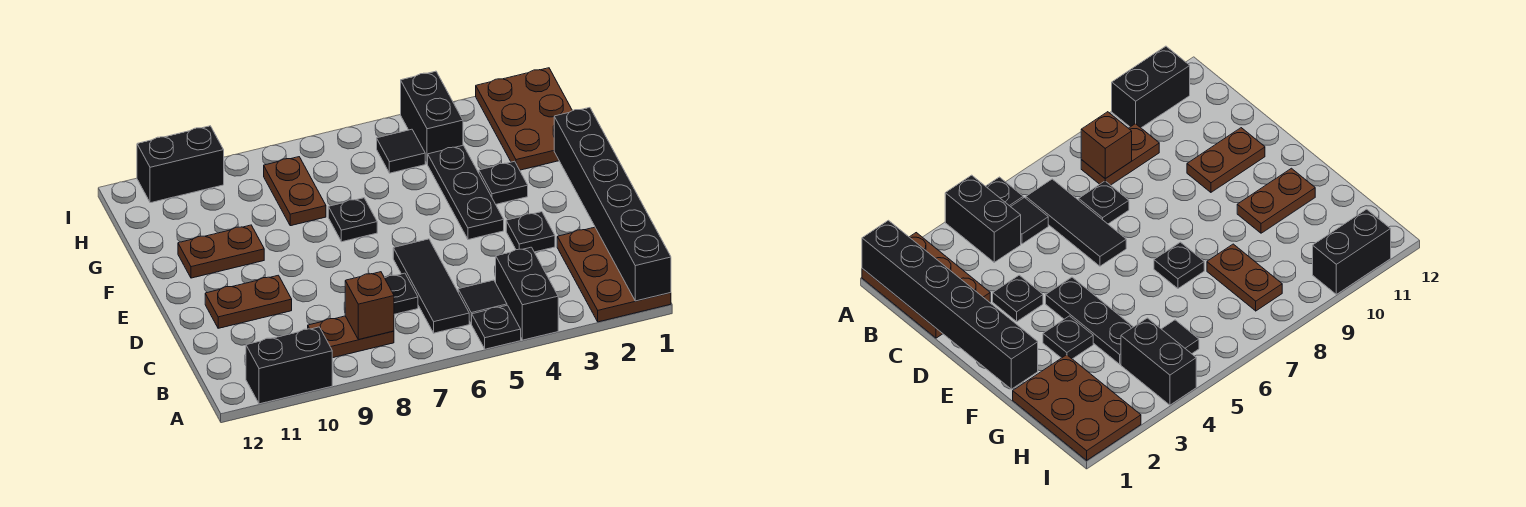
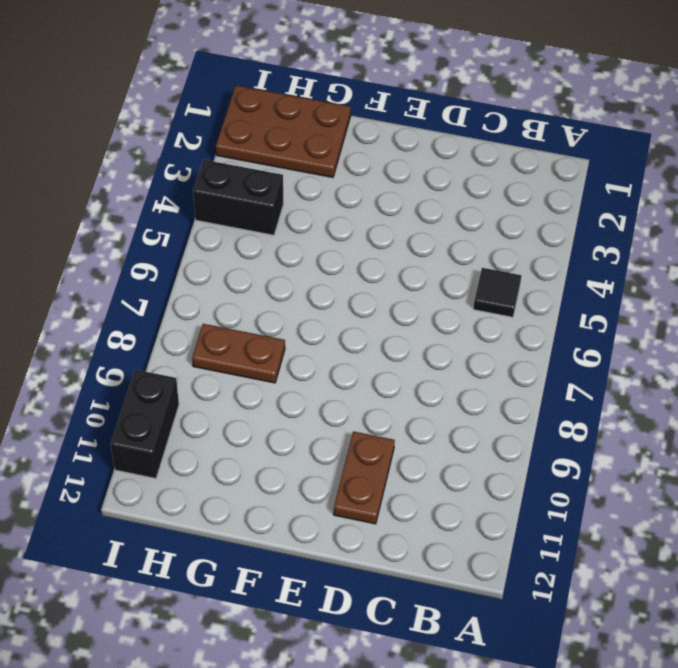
none -> brown plate A1:C2 level 1
none -> black brick A4:B4 level 1
none -> black plate A5 level 1

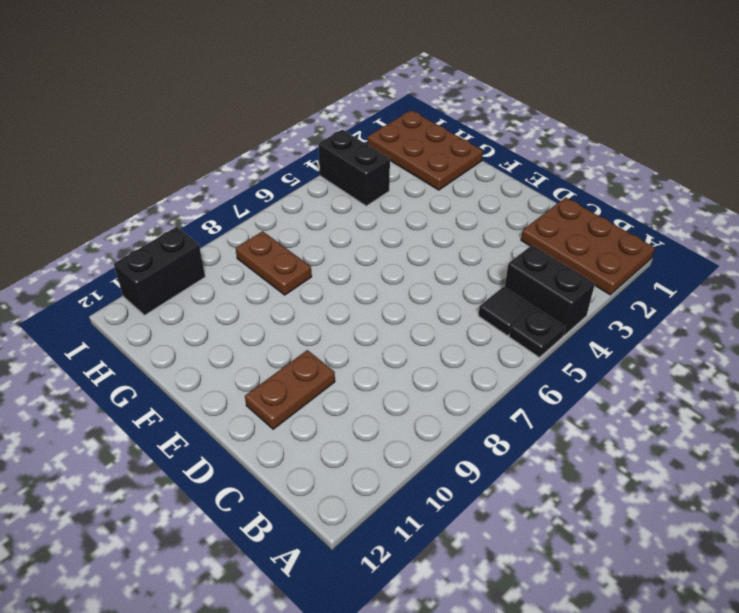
none -> black brick A10:A11 level 1
none -> black tile B6:D6 level 1
none -> brown plate B8:B9 level 1

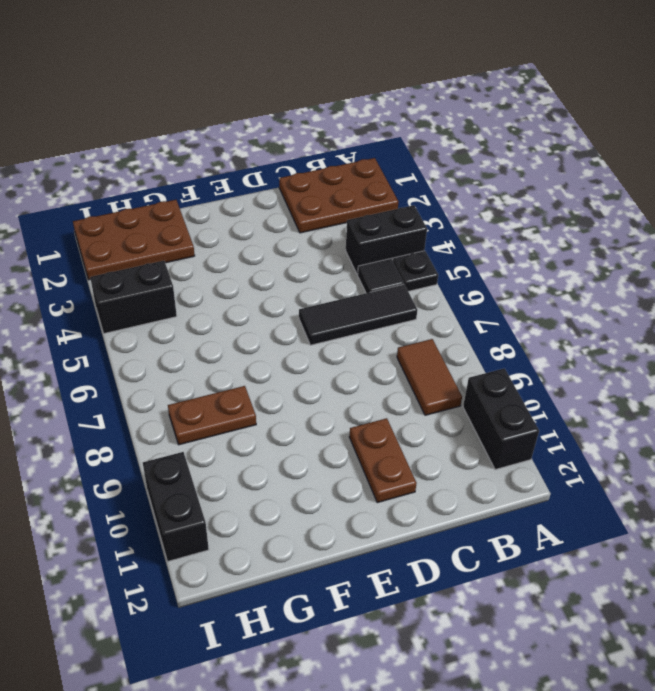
brown tile B8:B9 level 1 -> brown plate B8:B9 level 1
none -> black plate C7 level 1
none -> black plate D3 level 1
none -> black plate E4:G4 level 1

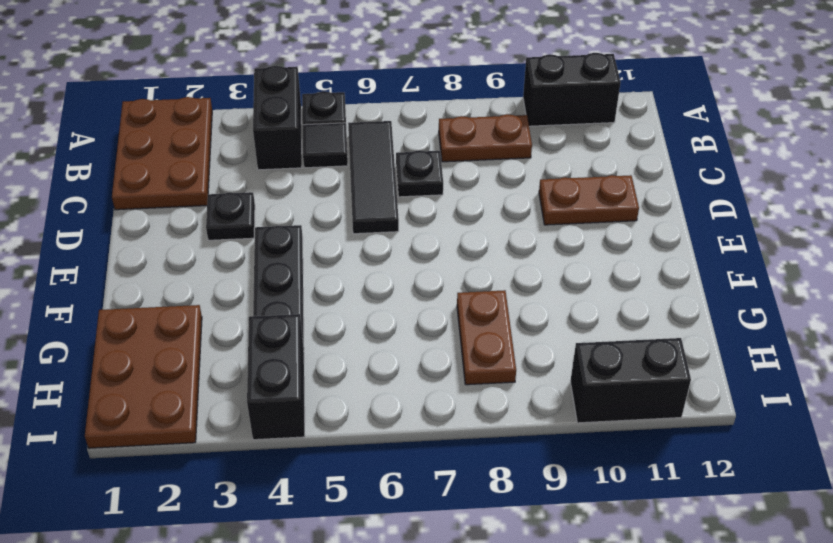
none -> black plate F3 level 1
none -> black plate F7 level 1
none -> brown plate F10:F11 level 1

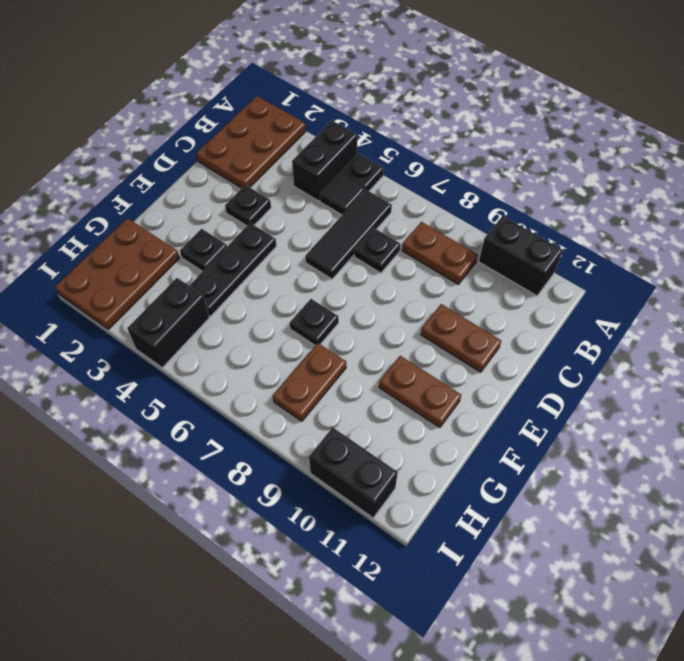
none -> black tile H5 level 1
none -> black brick A1:F1 level 2
none -> brown brick B8 level 2

